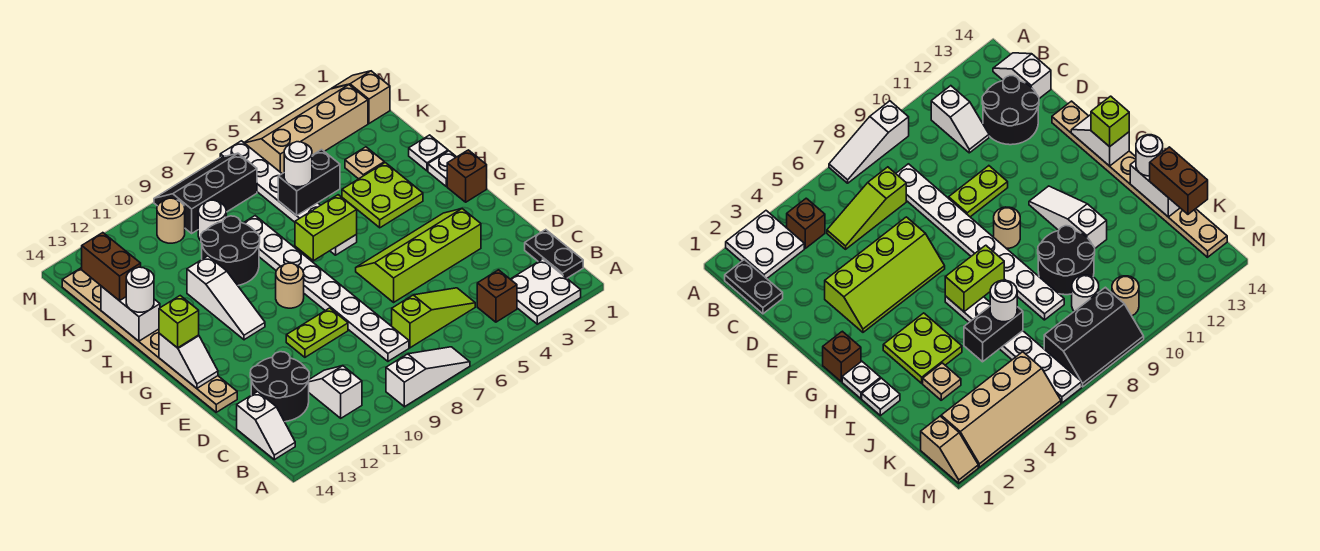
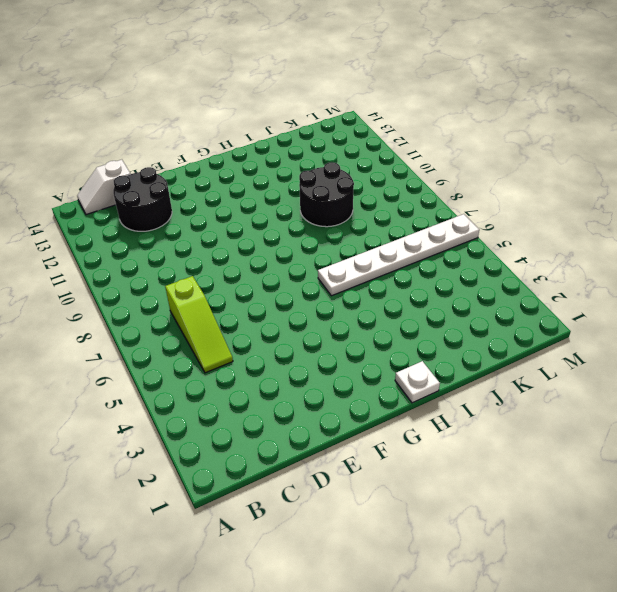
none -> white plate A2:B3 level 1
none -> white slope A7:A9 level 1 top 9
none -> black plate B1:C1 level 1
none -> brown brick B4 level 1

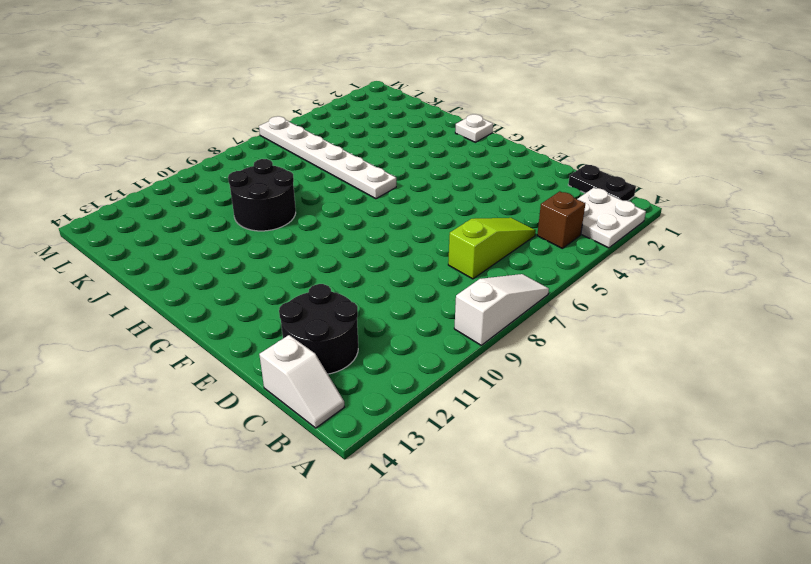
none -> white slope B11:C11 level 1 top B
none -> white plate C8:J8 level 1
none -> lime slope E3:F6 level 1 top E
none -> lime plate E9:E10 level 1

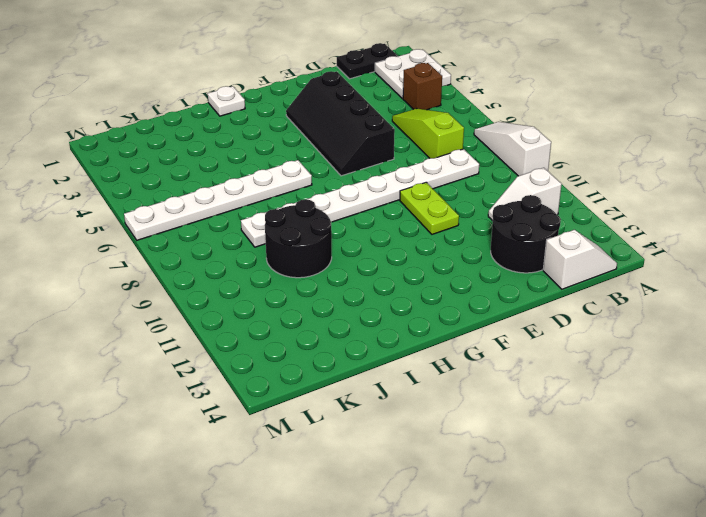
black slope E3:F6 level 1 top E -> lime slope E3:F6 level 1 top E
none -> tan plate E14:L14 level 1
none -> brown brick G1 level 1
none -> tan round brick G9 level 1
none -> white slope G11:I11 level 1 top I

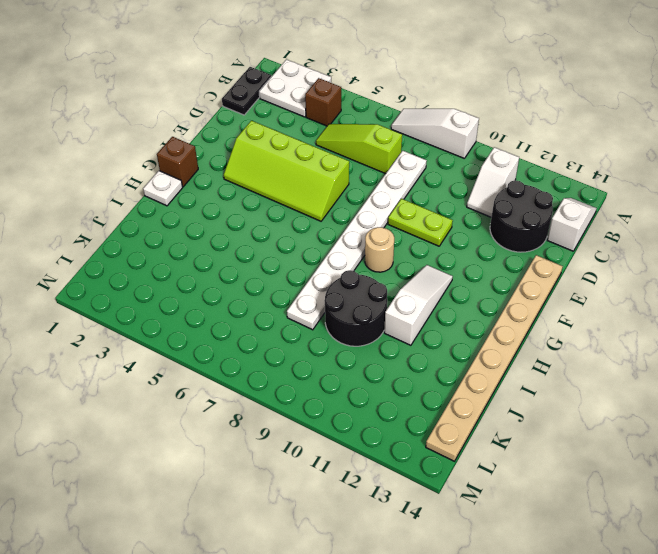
none -> lime plate H3:I4 level 1
none -> white plate H6:M6 level 1
none -> white plate I1 level 1
none -> tan plate J3 level 1

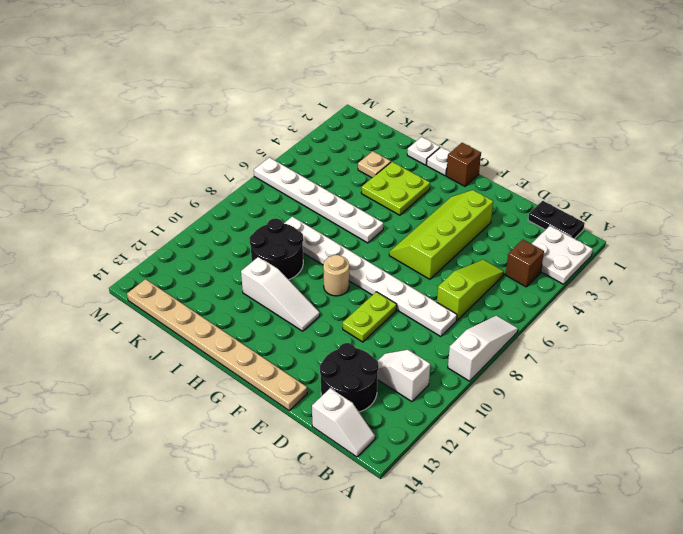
none -> white round brick K9 level 1
none -> tan slope L1:M1 level 1 top L
none -> tan slope L2:M5 level 1 top L
none -> black slope L7:M9 level 1 top L

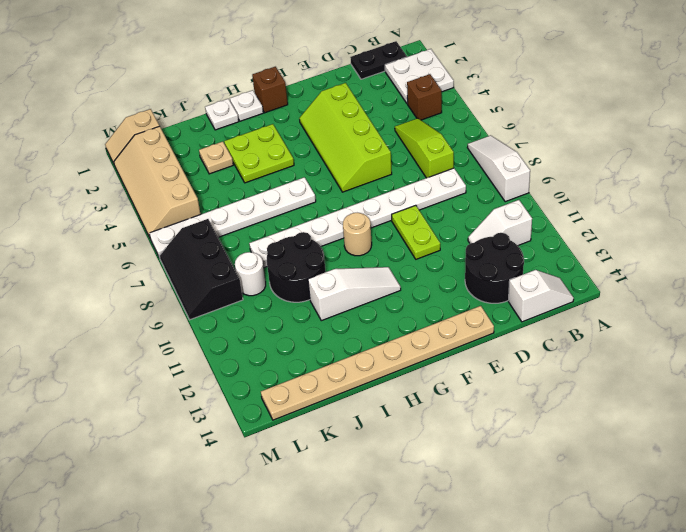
none -> tan round brick L10 level 1
none -> white slope F14:G14 level 2 top G
none -> lime brick H6:H7 level 2
none -> white brick I14:J14 level 2

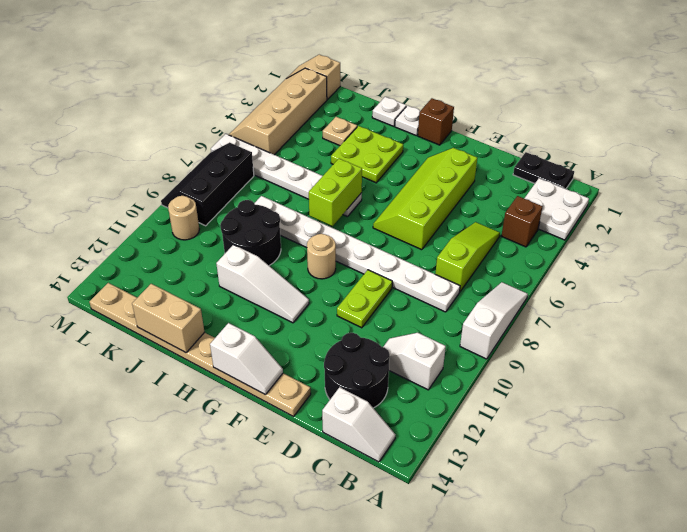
tan brick I14:J14 level 2 -> white brick I14:J14 level 2
none -> white round brick K9 level 1
none -> black brick J5:J6 level 2
none -> lime brick G14 level 3
none -> white round brick I14 level 3

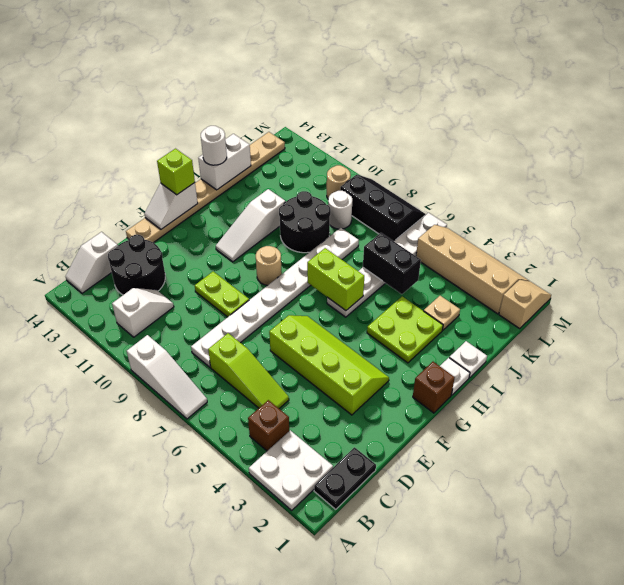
none -> white round brick J6 level 3
none -> brown brick J14:K14 level 3

